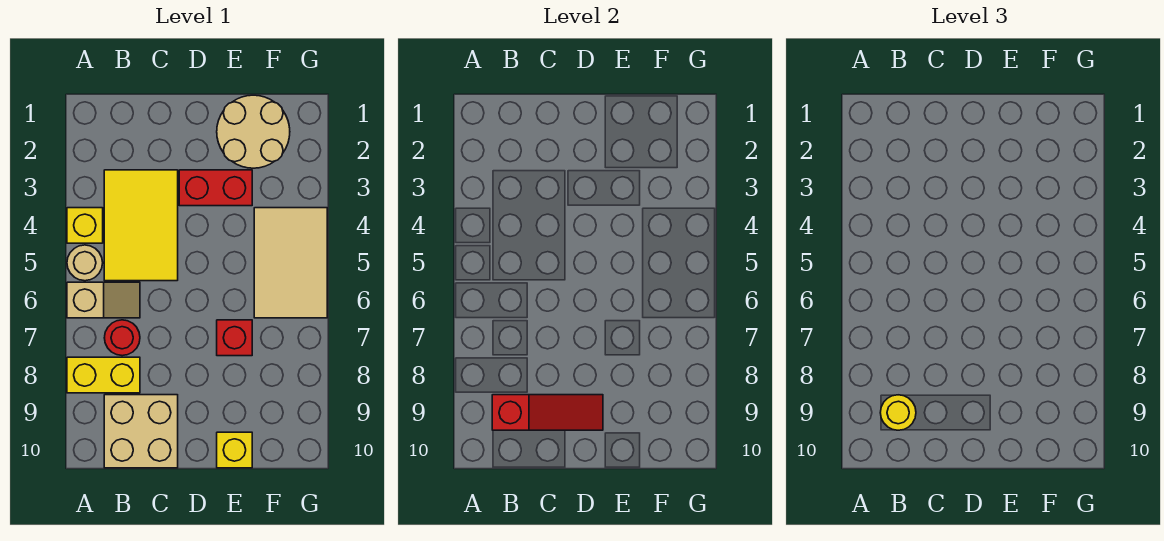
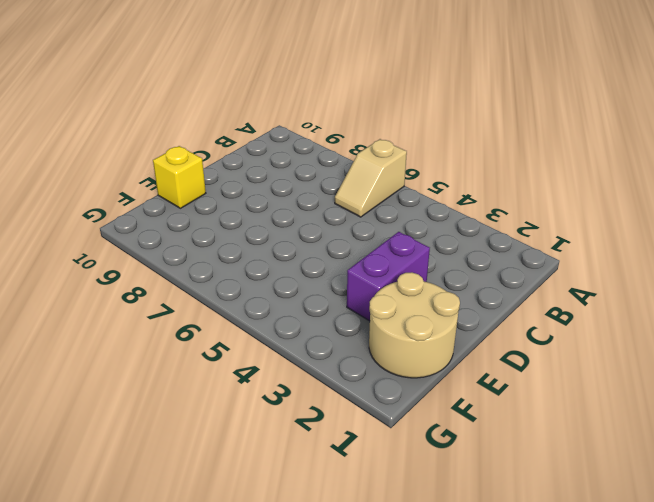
purple brick D3:E3 level 1 -> red brick D3:E3 level 1
none -> yellow brick A4 level 1
none -> tan round brick A5 level 1
none -> yellow brick A8:B8 level 1

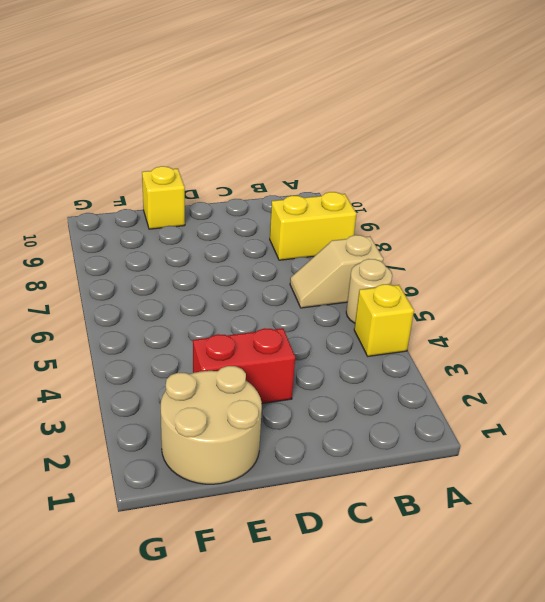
none -> yellow tile B3:C5 level 1
none -> red round brick B7 level 1
none -> tan brick B9:C10 level 1

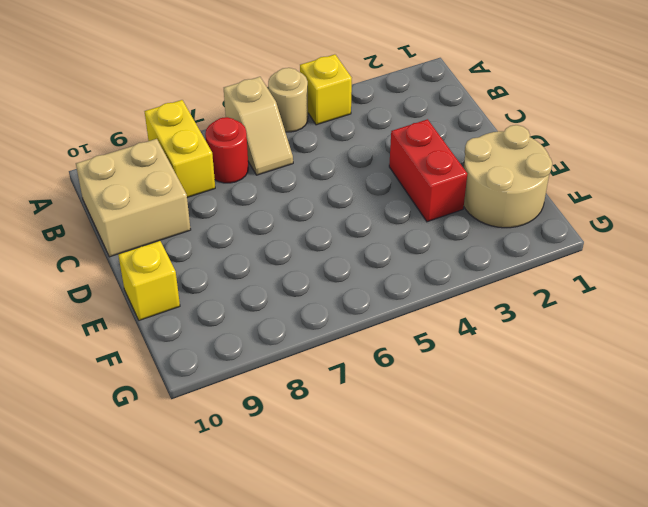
none -> yellow tile B3:C5 level 1
none -> red brick E7 level 1
none -> tan tile F4:G6 level 1

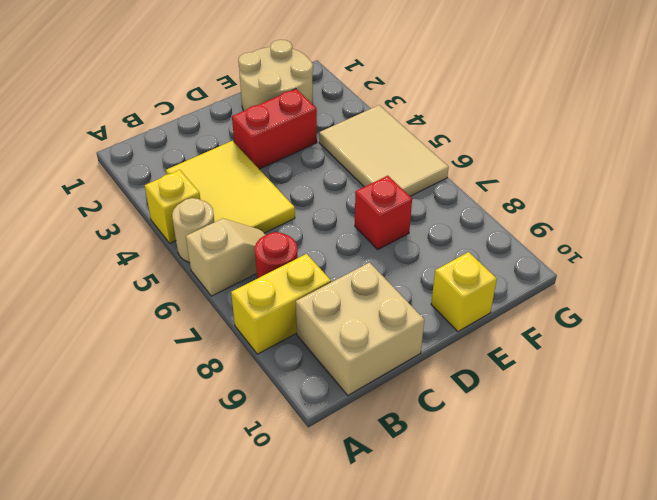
none -> red slope B9:D9 level 2 top B
none -> yellow round brick B9 level 3

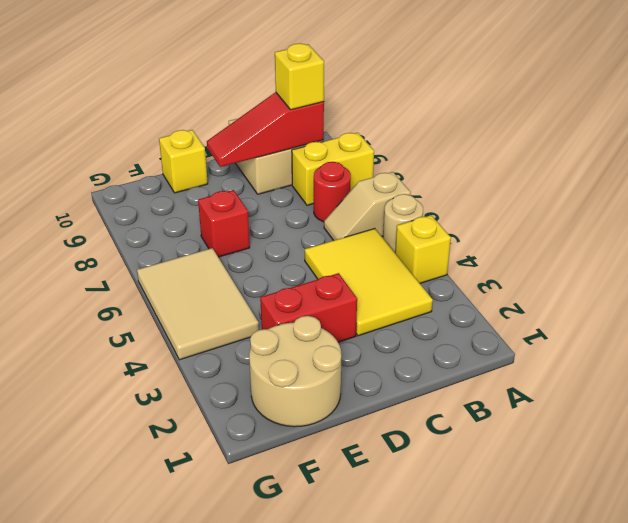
yellow brick B9 level 3 -> yellow round brick B9 level 3

